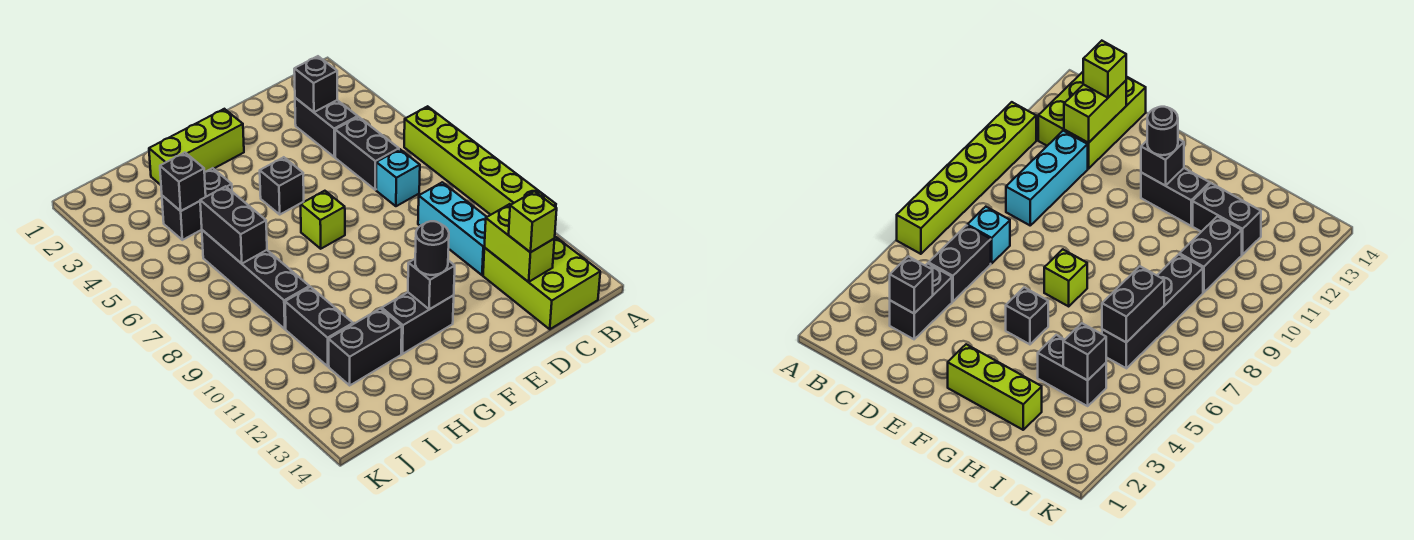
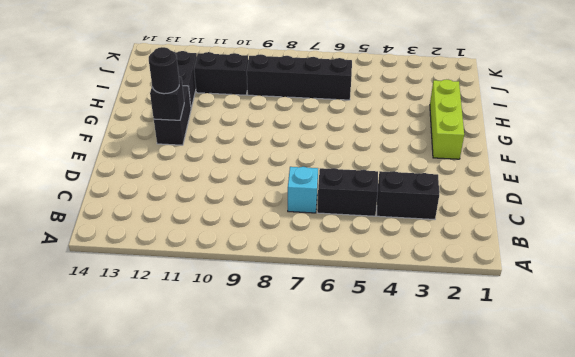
none -> lime brick A6:A11 level 1
none -> lime brick B12:C14 level 1
none -> cyan brick C9:C11 level 1

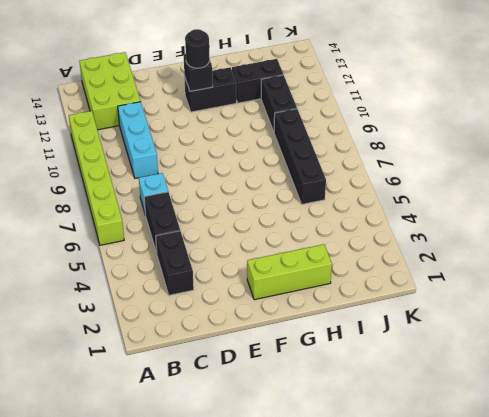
none -> black brick F5 level 1
none -> lime brick F7 level 1
none -> black brick H4:I4 level 1

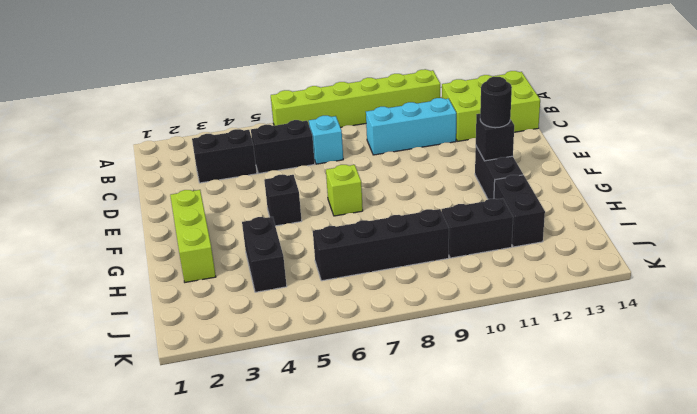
none -> black brick C3 level 2
none -> lime brick C12:C13 level 2
none -> black brick I4 level 2

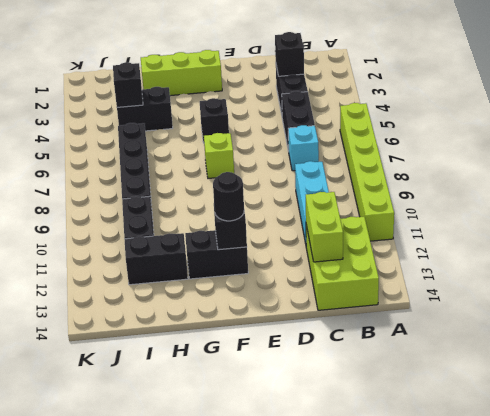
none -> black brick I6:I7 level 2
none -> lime brick C13 level 3

